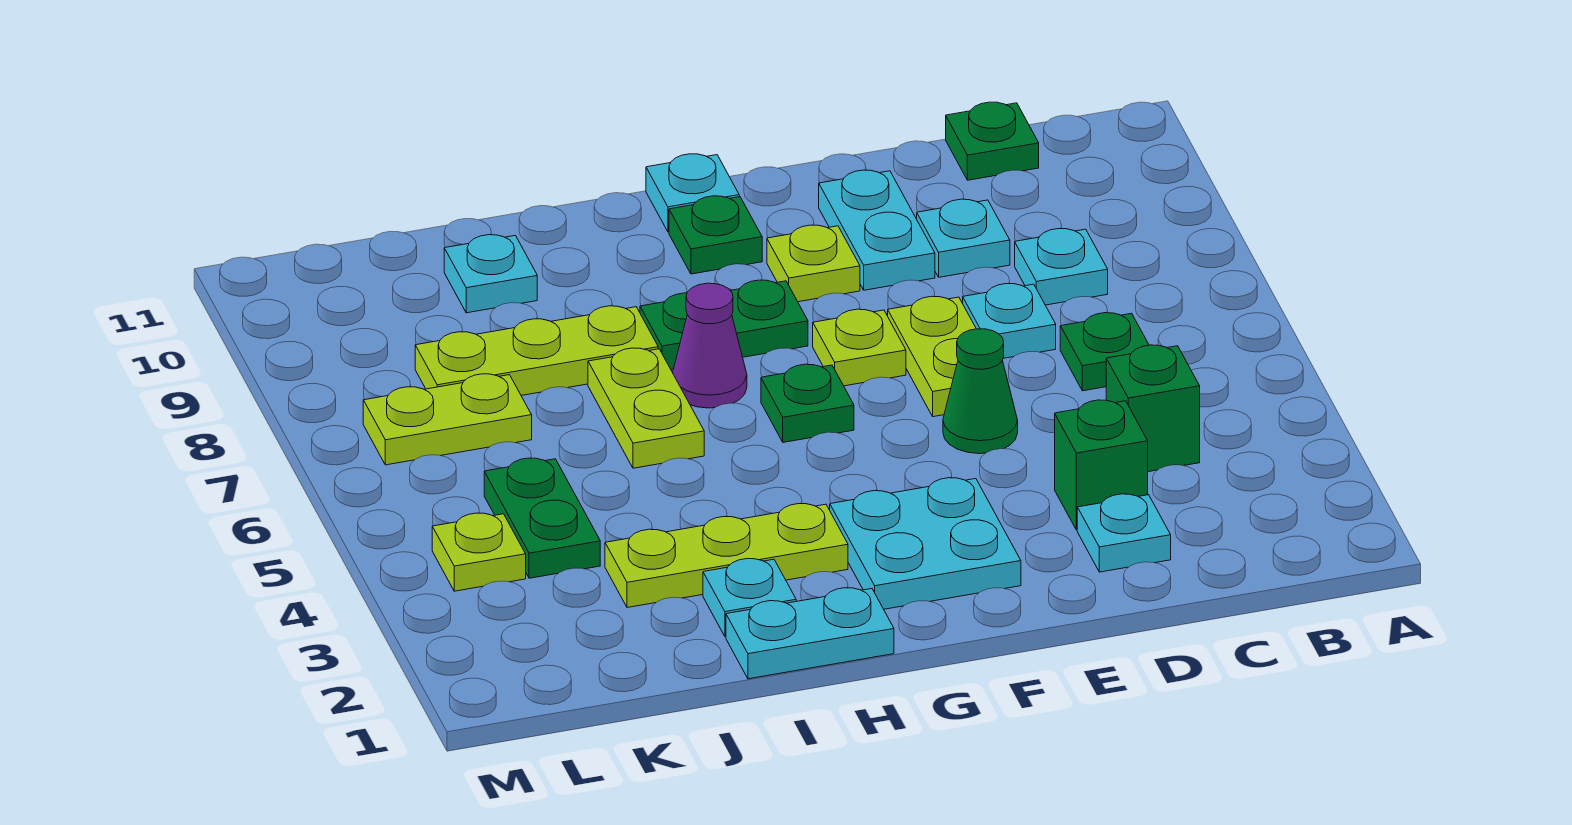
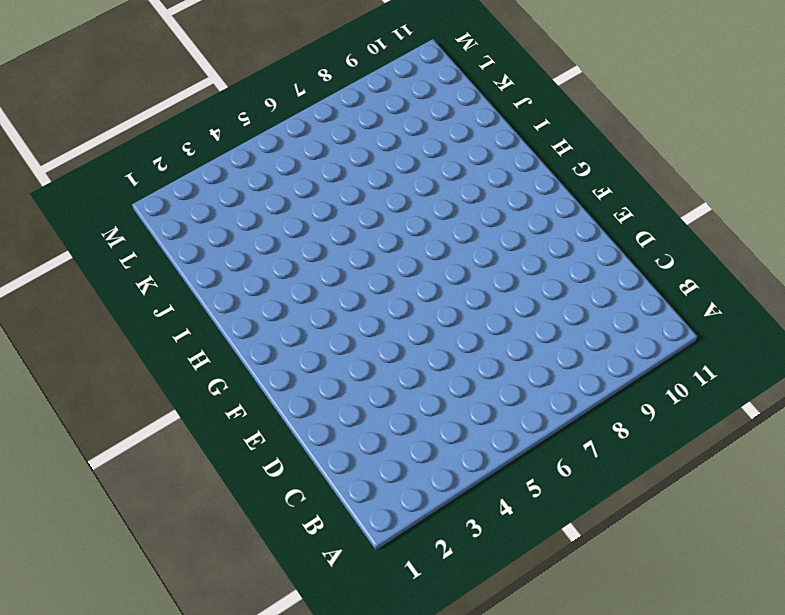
none -> green brick C4 level 1
none -> green plate C6 level 1
none -> cyan plate C8 level 1

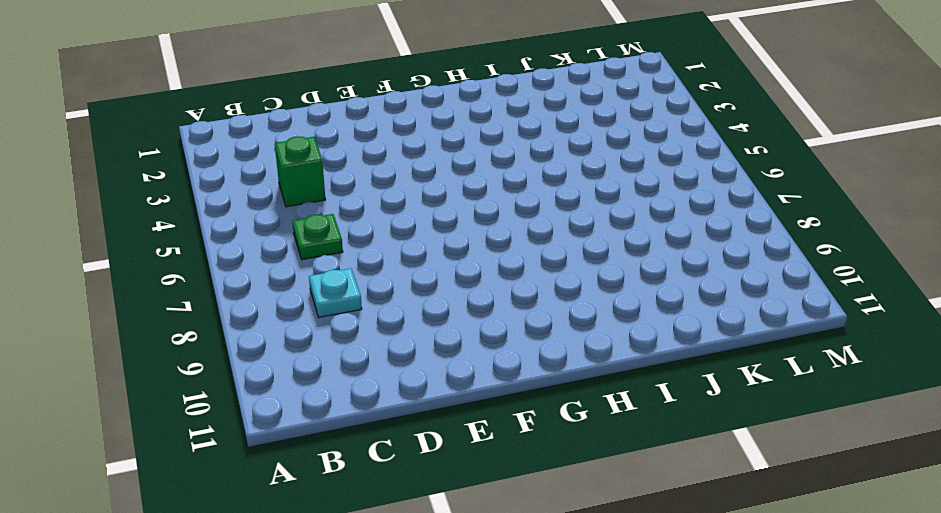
none -> green plate C11 level 1
none -> cyan plate D2 level 1
none -> green brick D3 level 1

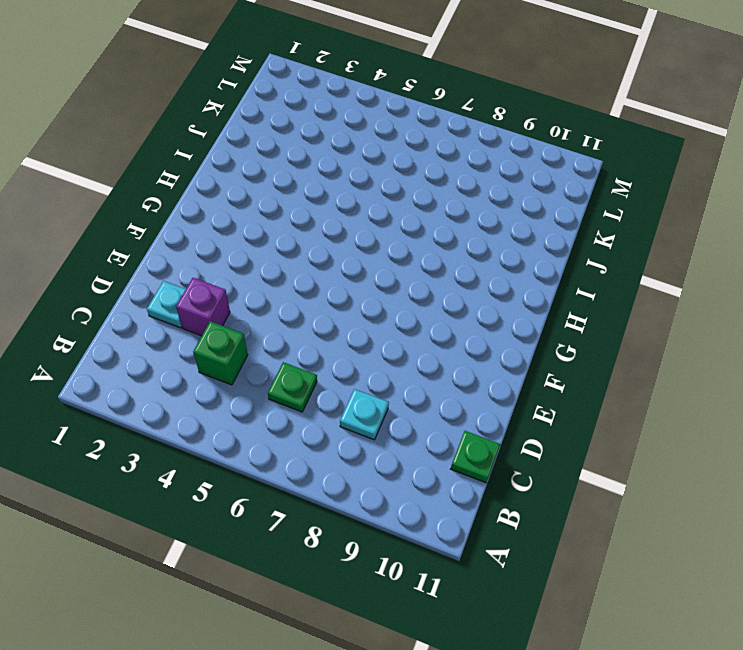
purple brick D3 level 1 -> green brick D3 level 1
none -> cyan plate D7 level 1
none -> cyan plate D9 level 1
none -> green cone E5 level 1

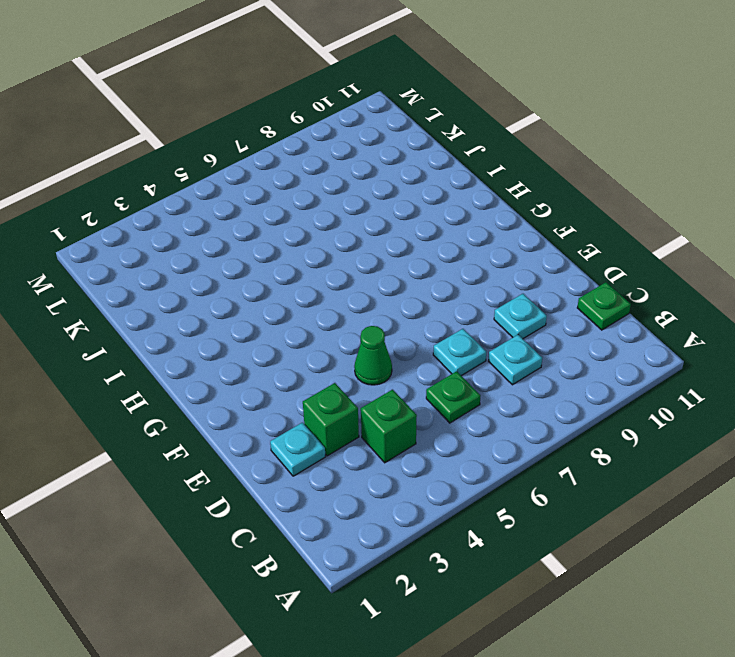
none -> lime plate E6:E7 level 1
none -> cyan plate E9:E10 level 1
none -> cyan plate F2:G3 level 1

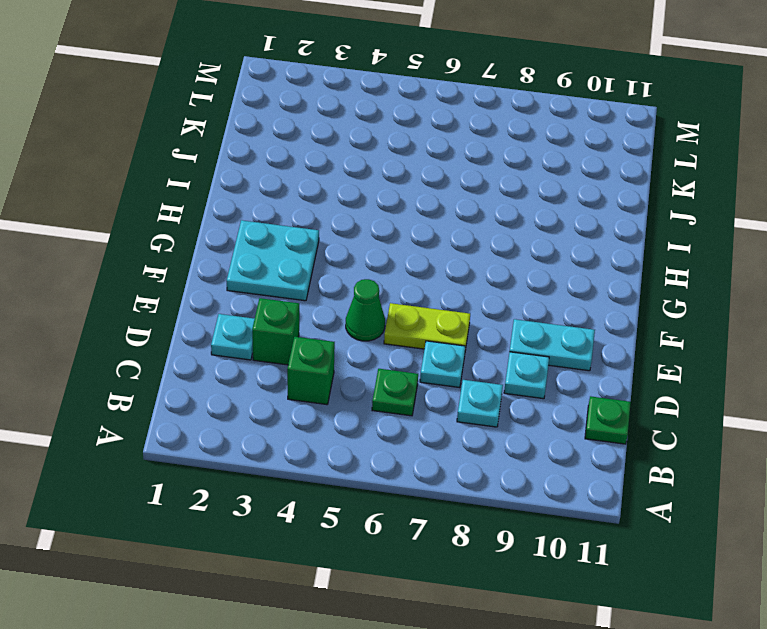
none -> lime plate F7 level 1
none -> lime plate F9 level 1
none -> green plate G6 level 1

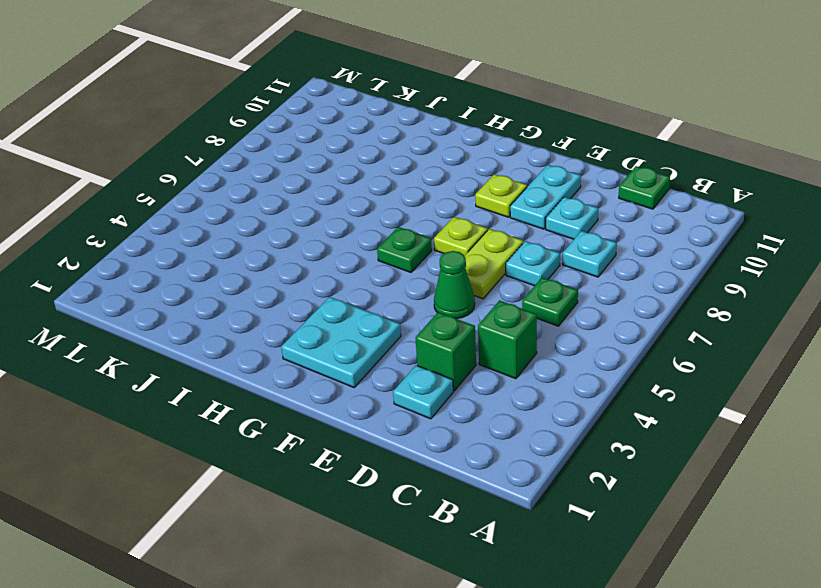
none -> green plate G8:H8 level 1
none -> green plate G10 level 1
none -> cyan plate G11 level 1

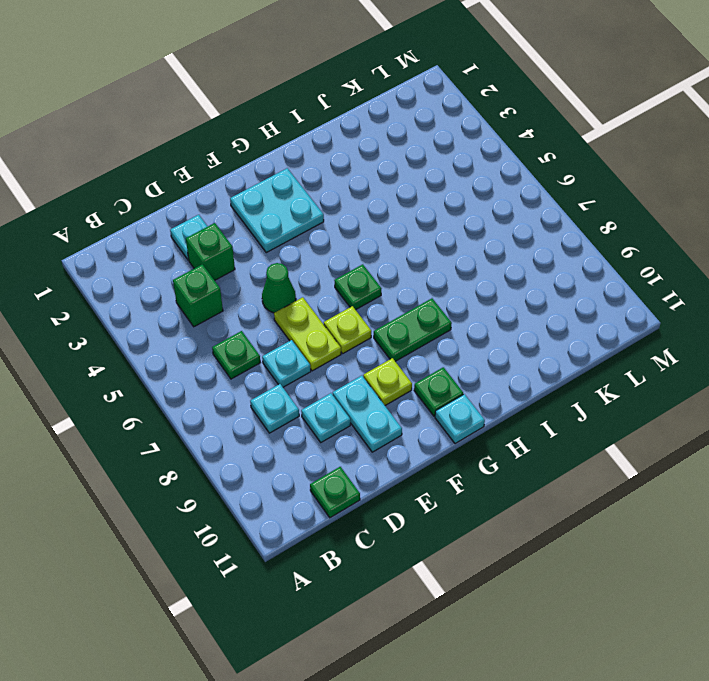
none -> cyan plate H1:I1 level 1
none -> lime plate H3:J3 level 1
none -> purple cone H7 level 1

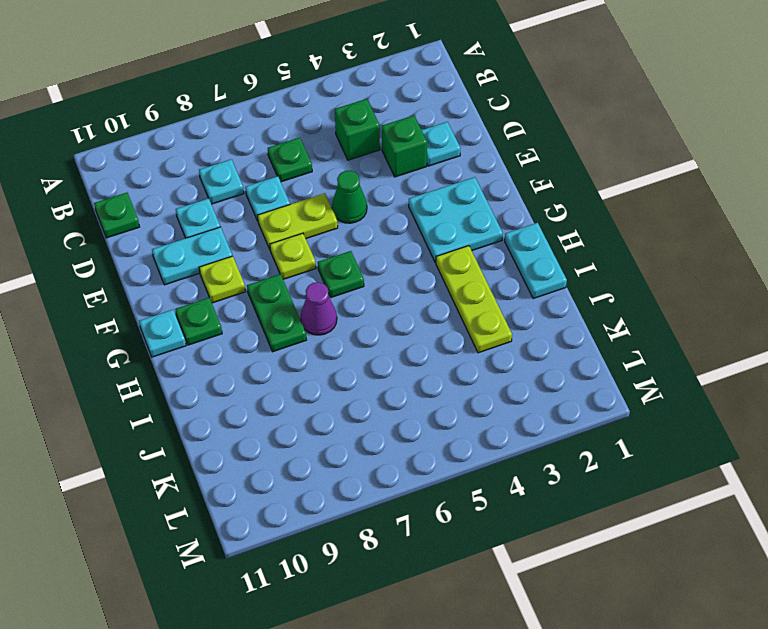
none -> cyan plate I2 level 1
none -> lime plate I6:I7 level 1
none -> lime plate I8:K8 level 1

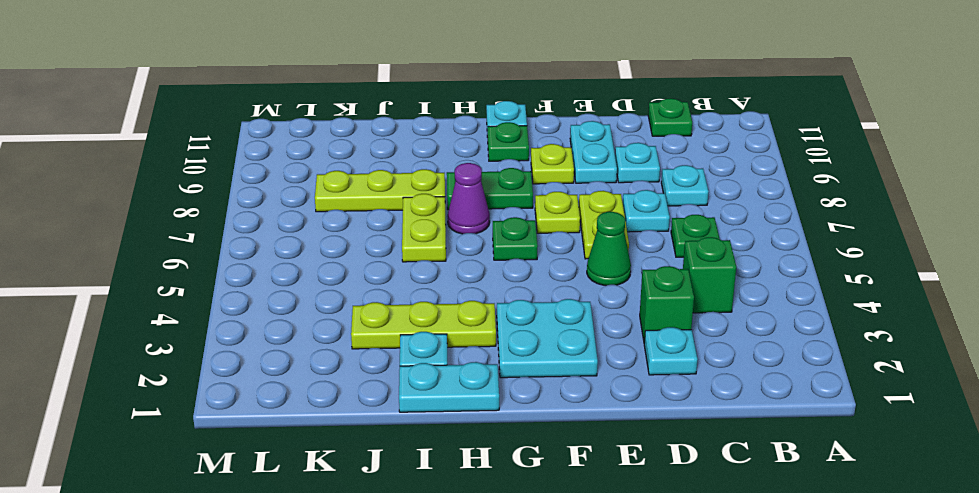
none -> cyan plate J10 level 1
none -> green plate K4:K5 level 1
none -> lime plate K7:L7 level 1

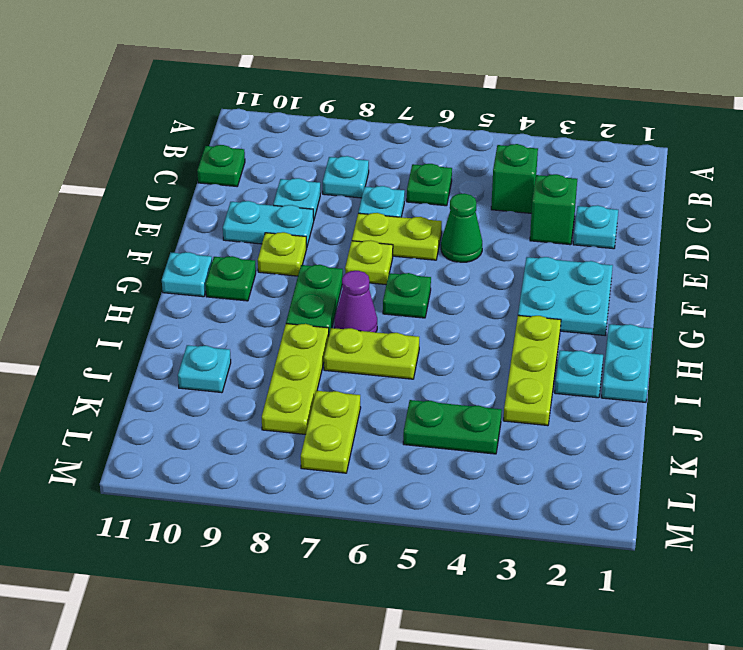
none -> lime plate L4 level 1

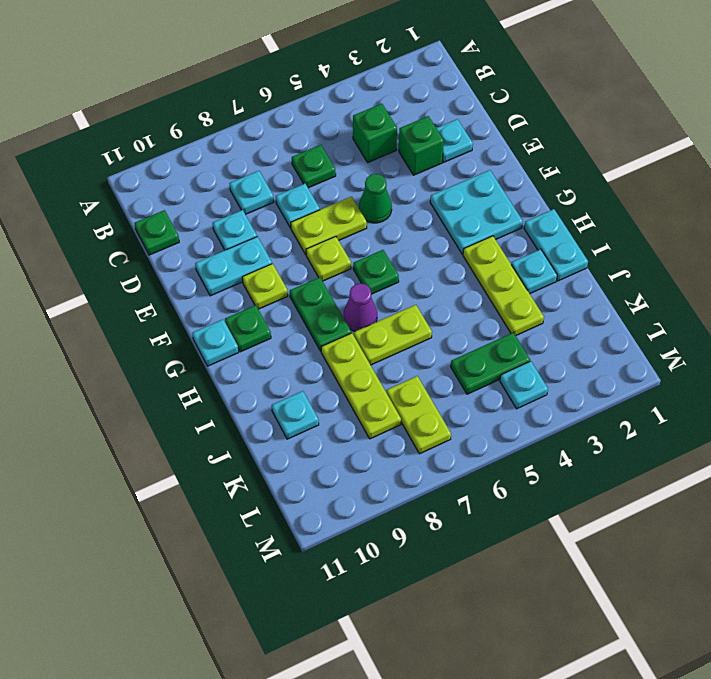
cyan plate L4 level 1 -> lime plate L4 level 1

